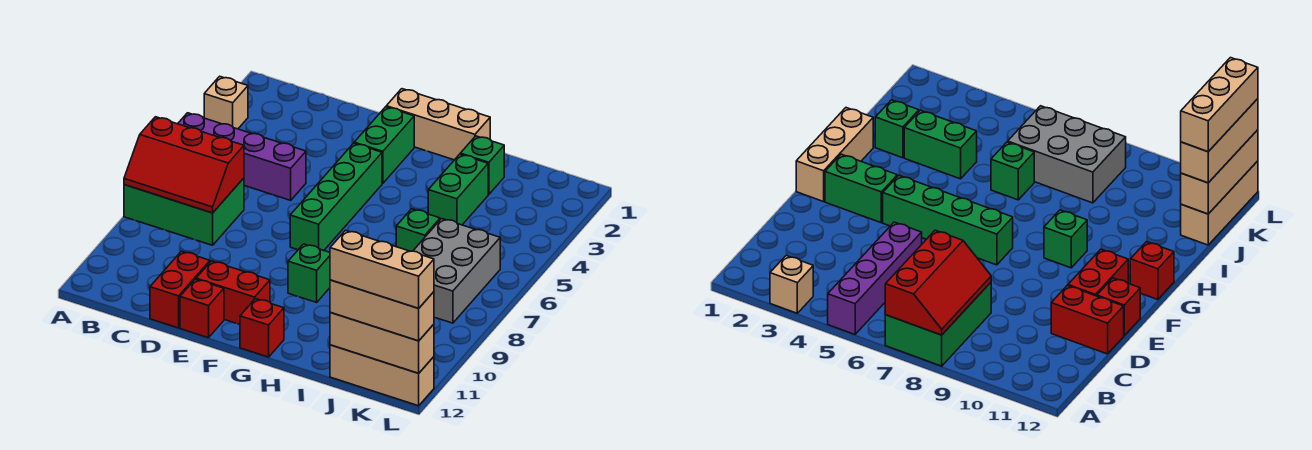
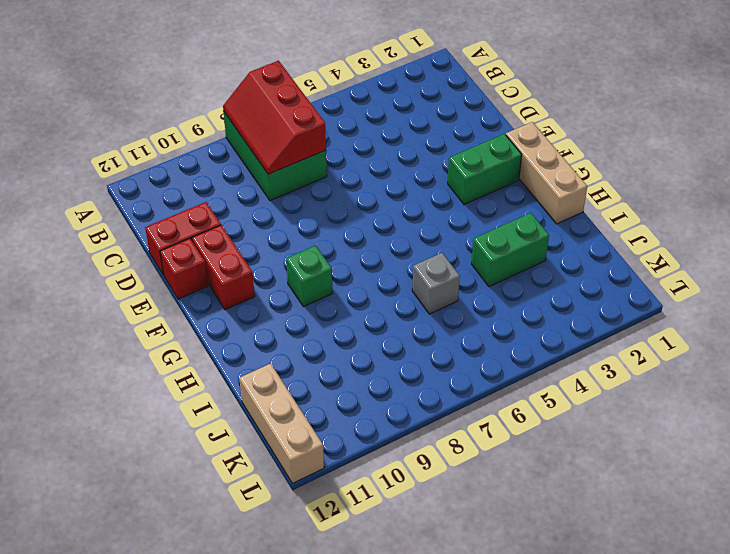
grey brick I6 level 1 -> green brick I6 level 1
none -> tan brick A3 level 1
none -> purple brick A5:D5 level 1
none -> green brick F4:F7 level 1

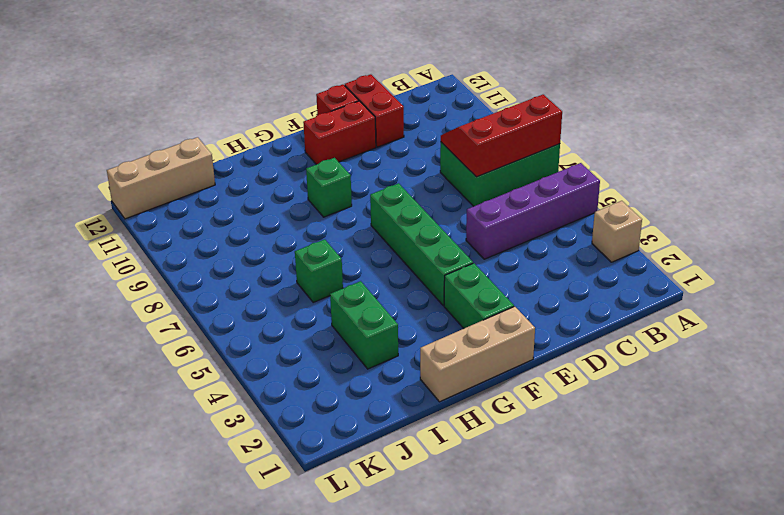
none -> red brick G12 level 1
none -> green brick I2 level 1
none -> grey brick J6:K8 level 1

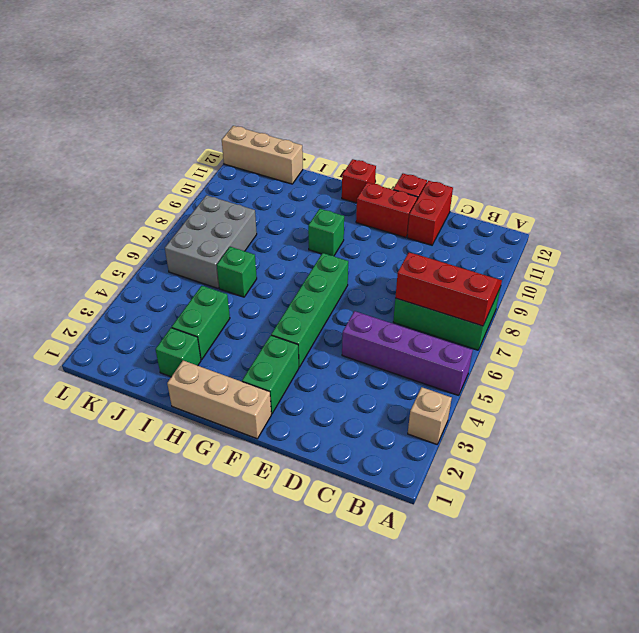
none -> tan brick J12:L12 level 2
none -> tan brick J12:L12 level 3
none -> tan brick J12:L12 level 4

